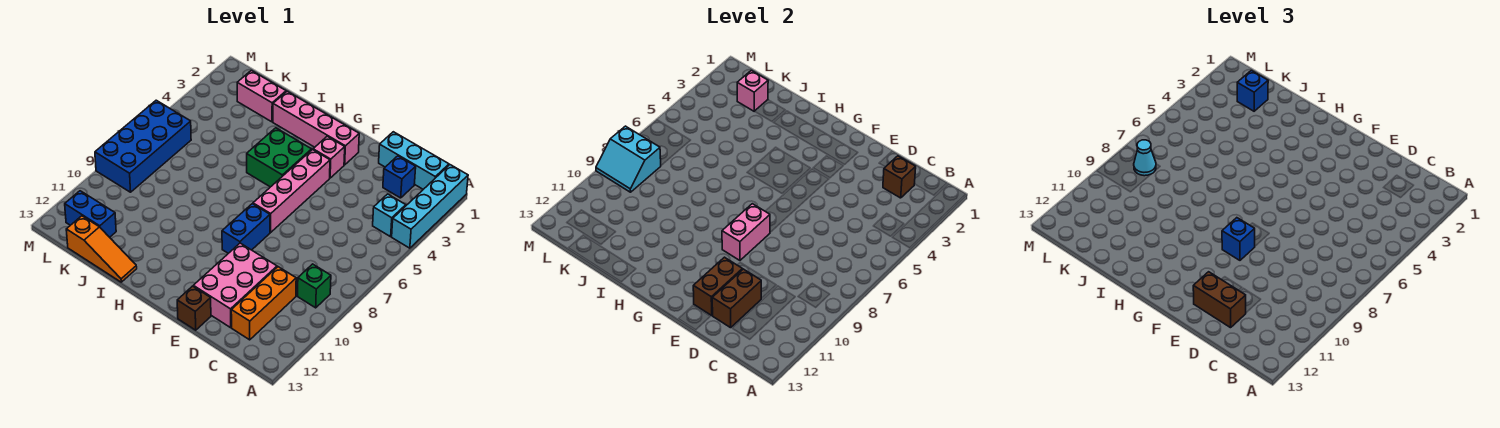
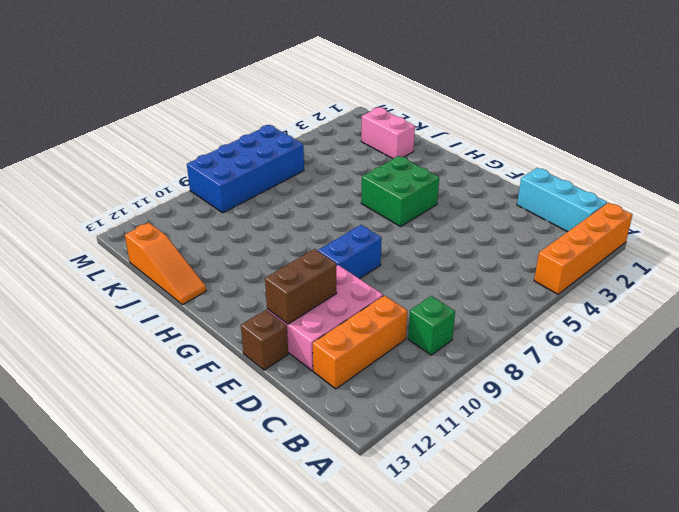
orange brick A1:A4 level 1 -> cyan brick A1:A4 level 1
none -> cyan brick B4 level 1
none -> blue brick C2 level 1
none -> pink brick F2:I2 level 1

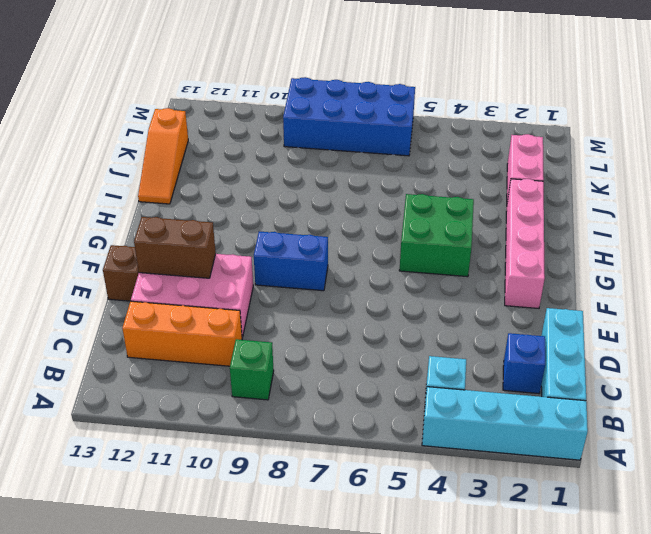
none -> pink brick F3 level 1
none -> pink brick F4:F7 level 1
none -> blue brick K12:L12 level 1

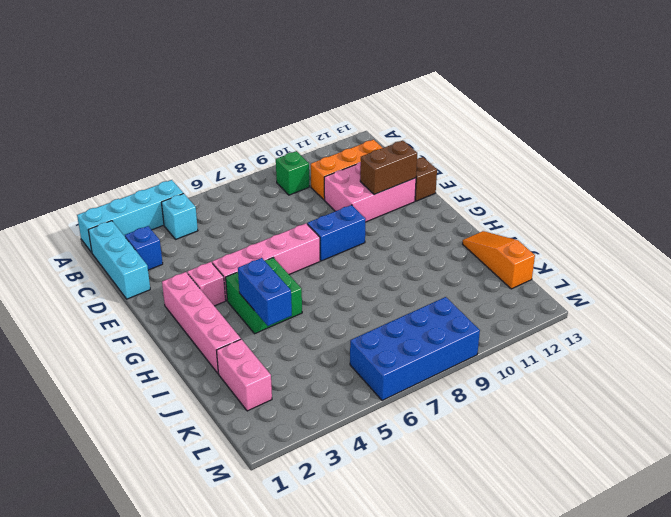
blue brick H4:I4 level 2 -> blue brick K12:L12 level 1
none -> brown brick C2 level 2
none -> brown brick D11:D12 level 2
none -> pink brick F8:F9 level 2

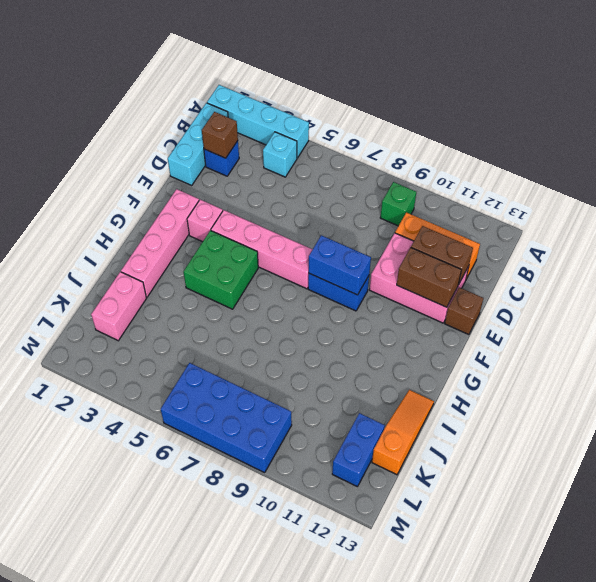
blue brick F8:F9 level 2 -> pink brick F8:F9 level 2
none -> pink brick K2 level 2
none -> cyan slope L8:M9 level 2 top 8
none -> brown brick D12:E12 level 3

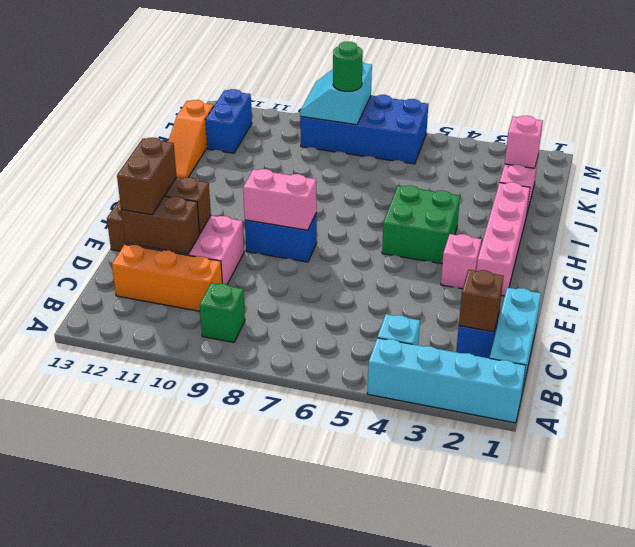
green round brick L8 level 3 -> cyan cone L8 level 3
none -> pink brick F4:F7 level 1
none -> blue brick F9 level 3
none -> blue brick K2 level 3

